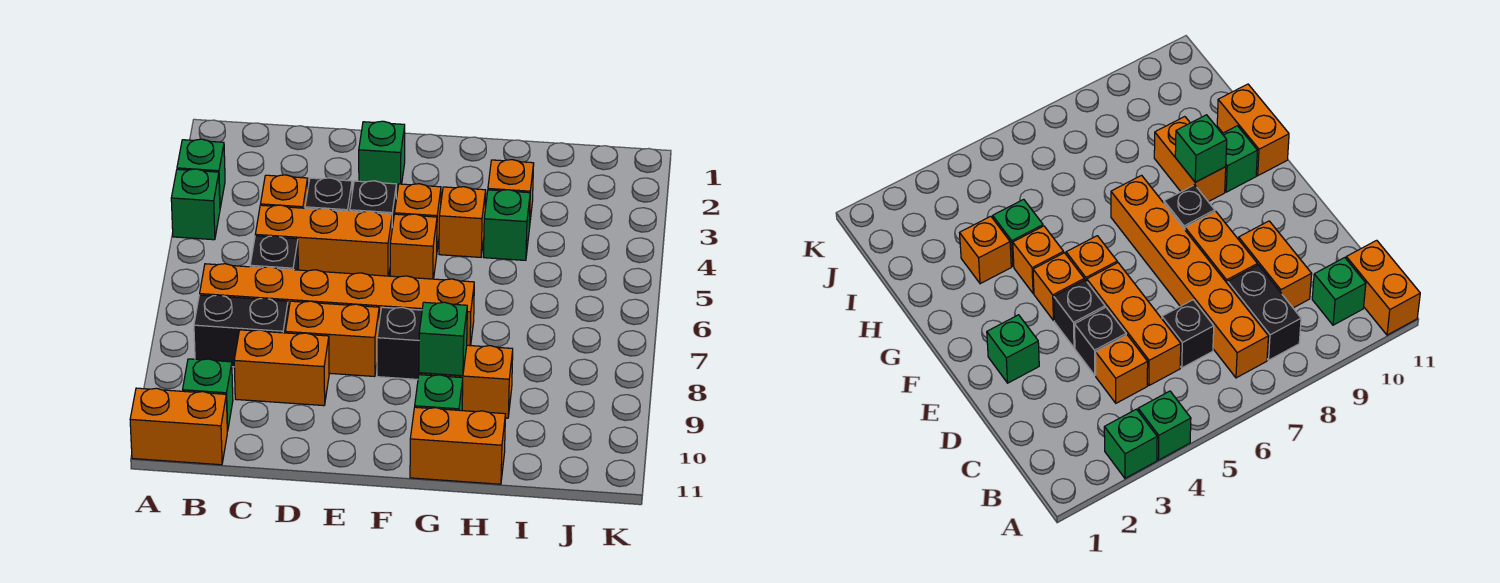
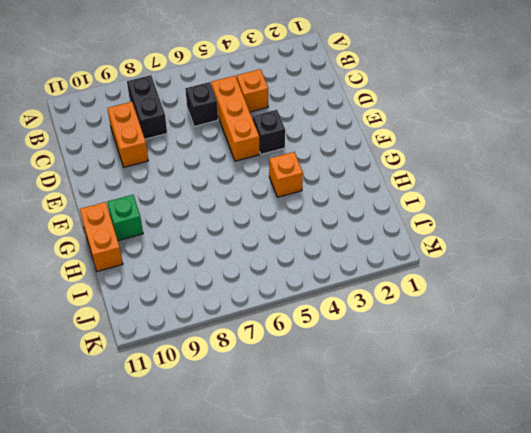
none -> green brick A3 level 1
none -> green brick A4 level 1
none -> orange brick A11:B11 level 1

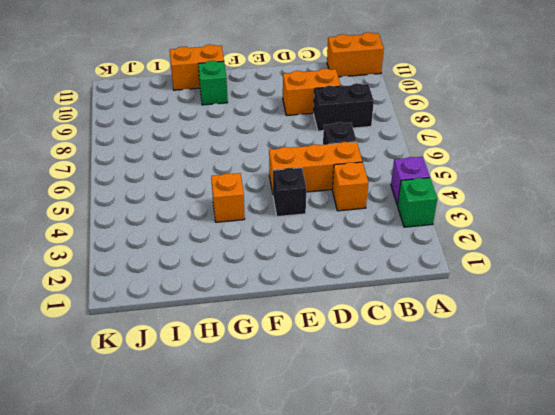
purple brick A4 level 1 -> green brick A4 level 1
none -> orange brick B7:G7 level 1
none -> green brick B10 level 1
none -> black brick D4 level 1

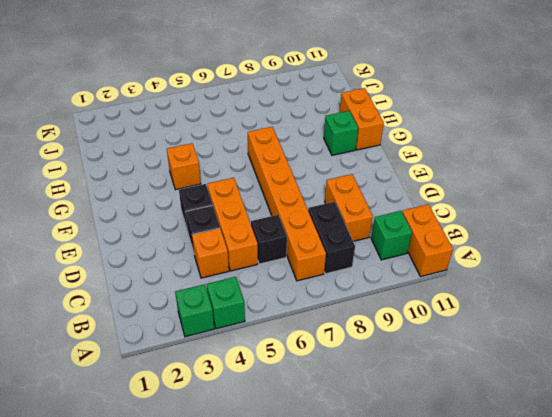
none -> orange brick D8:E8 level 1
none -> green brick E2 level 1
none -> orange brick F4 level 1

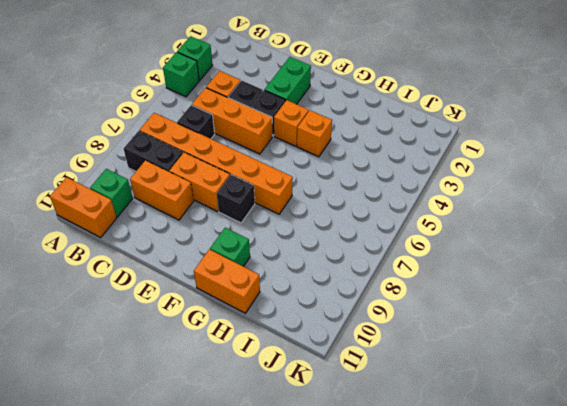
green brick E2:E3 level 1 -> green brick E2 level 1
none -> orange brick F5 level 1
none -> orange brick G9:H9 level 1
none -> orange brick H3 level 1

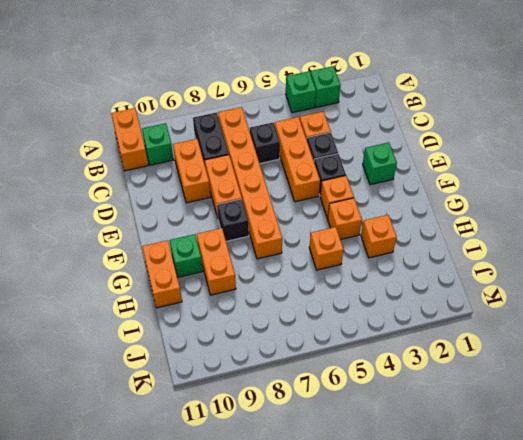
orange brick H5 level 1 -> orange brick F5 level 1
none -> green brick H4 level 1
none -> green brick G9 level 2

